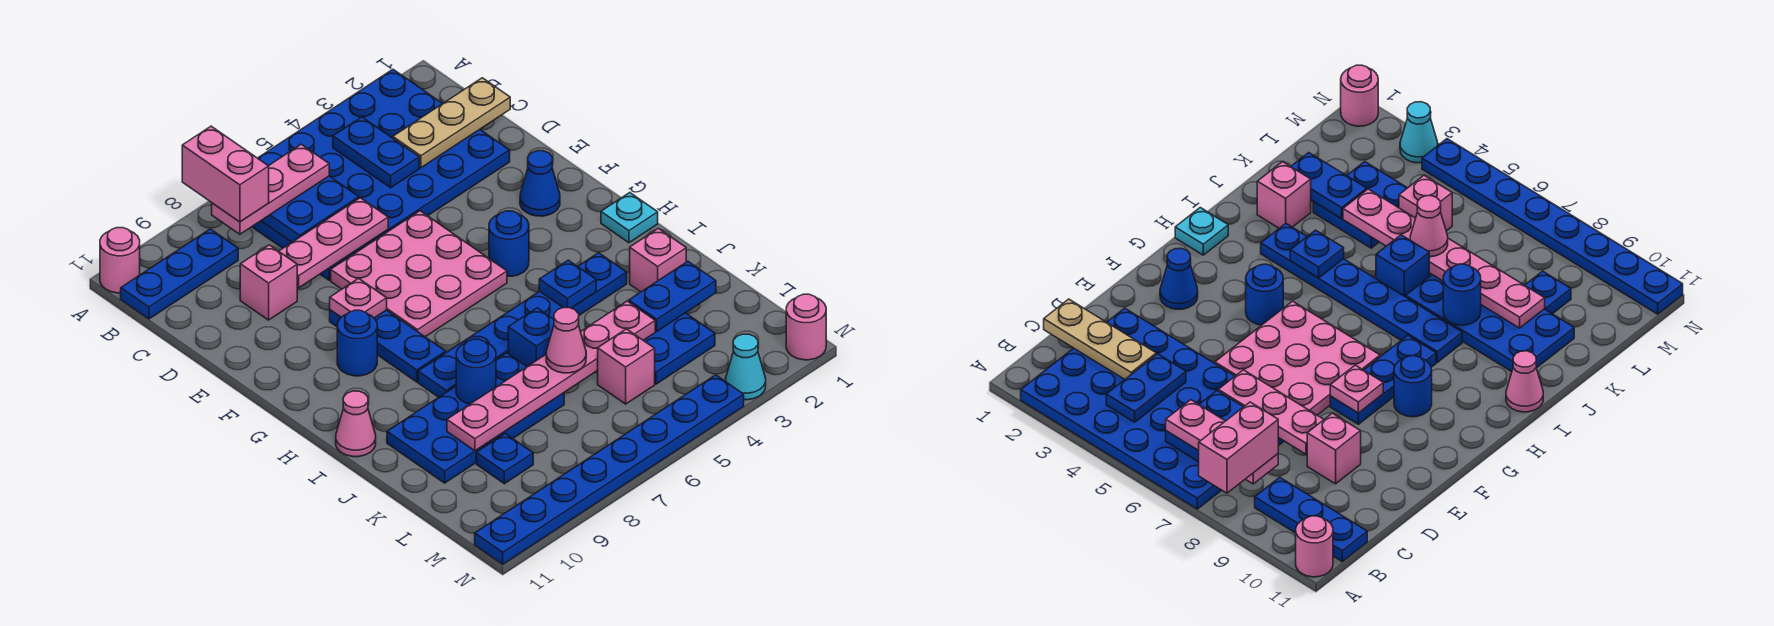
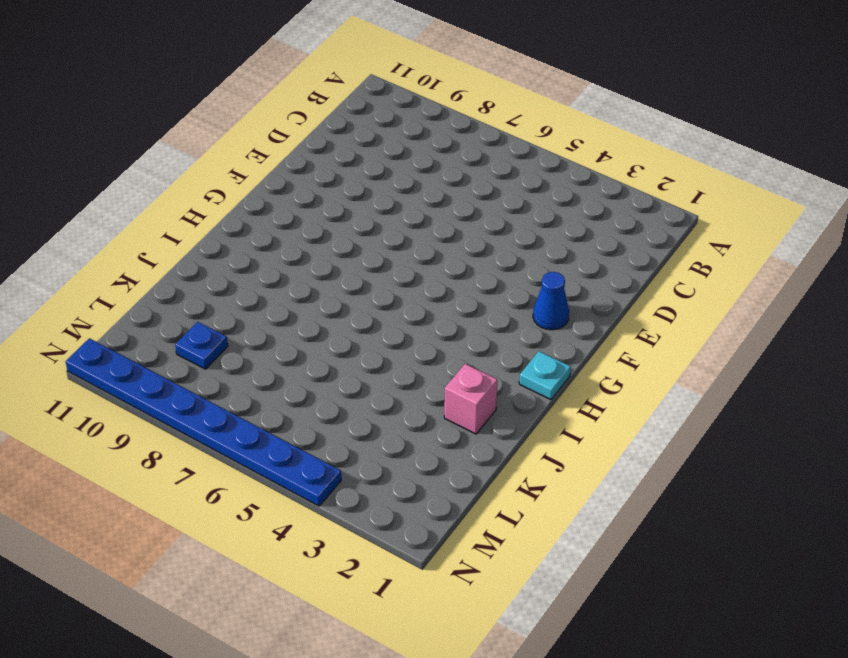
none -> blue plate A2:D7 level 1
none -> pink round brick A11 level 1
none -> blue plate B9:B11 level 1
none -> pink brick D9 level 1

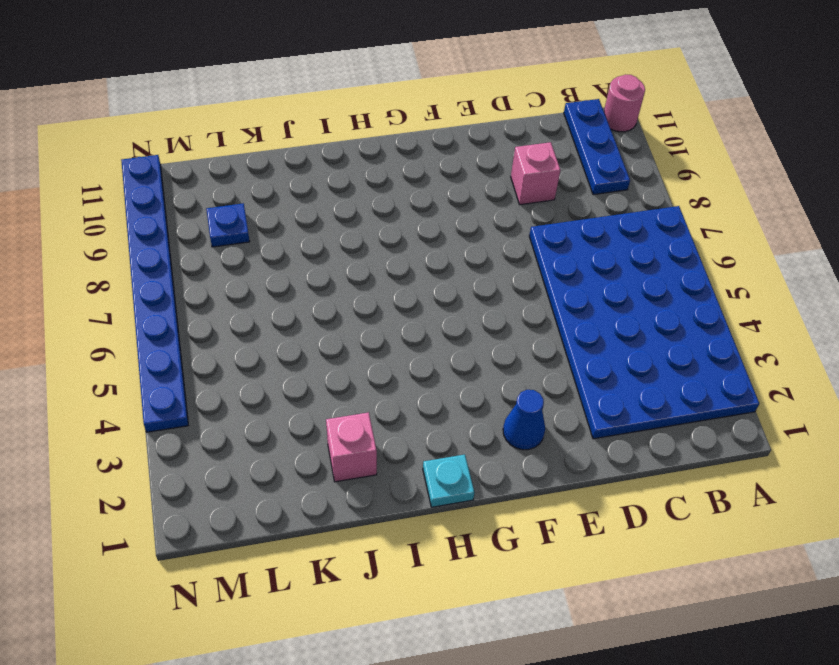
none -> pink plate E5:G7 level 1
none -> blue plate F8:H8 level 1
none -> blue round brick G4 level 1
none -> blue round brick G9 level 1

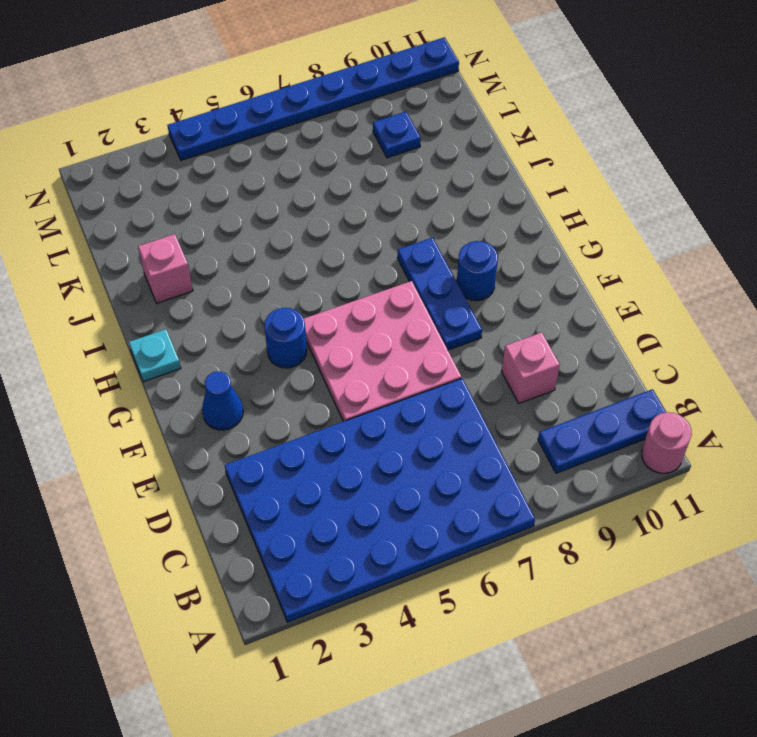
none -> blue plate I3:I8 level 1
none -> pink cone I11 level 1
none -> blue brick J6 level 1
none -> blue plate J7:K10 level 1

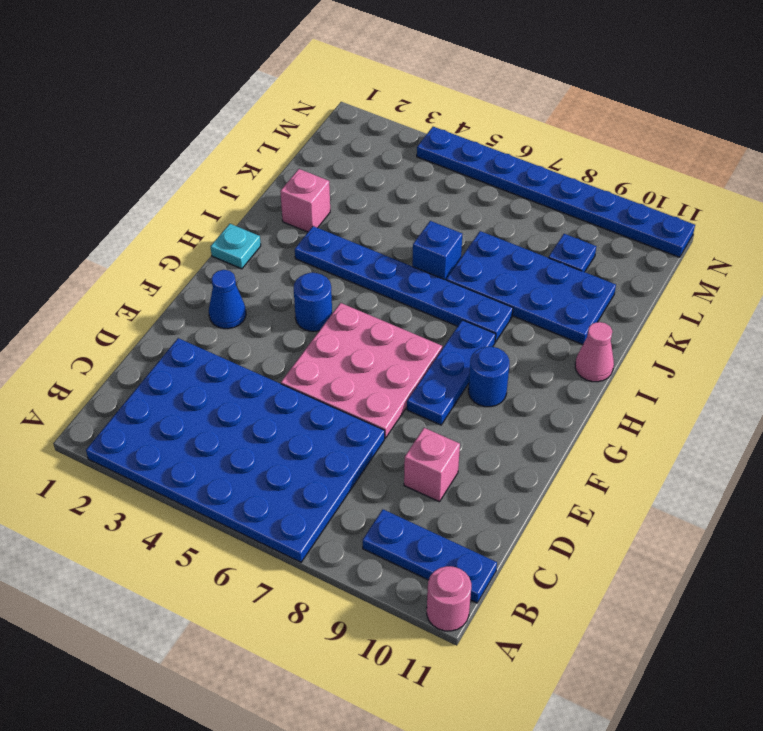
none -> blue plate K3:L4 level 1
none -> pink brick L5 level 1
none -> pink round brick N1 level 1
none -> cyan cone N3 level 1

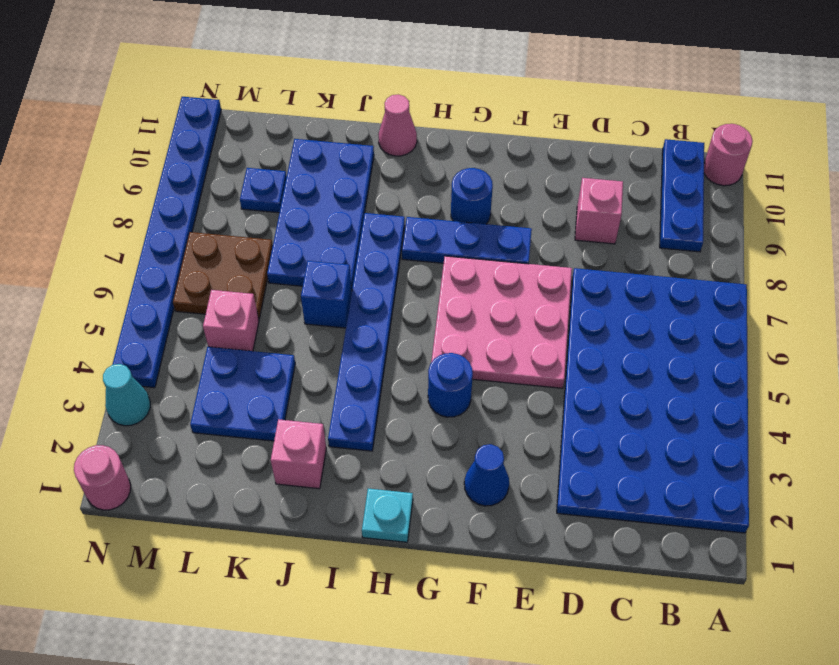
brown plate L6:M7 level 1 -> none
none -> blue plate B4:C4 level 2
none -> blue plate B6:C7 level 2
none -> tan plate C1:C3 level 2
none -> pink plate D6:D8 level 2

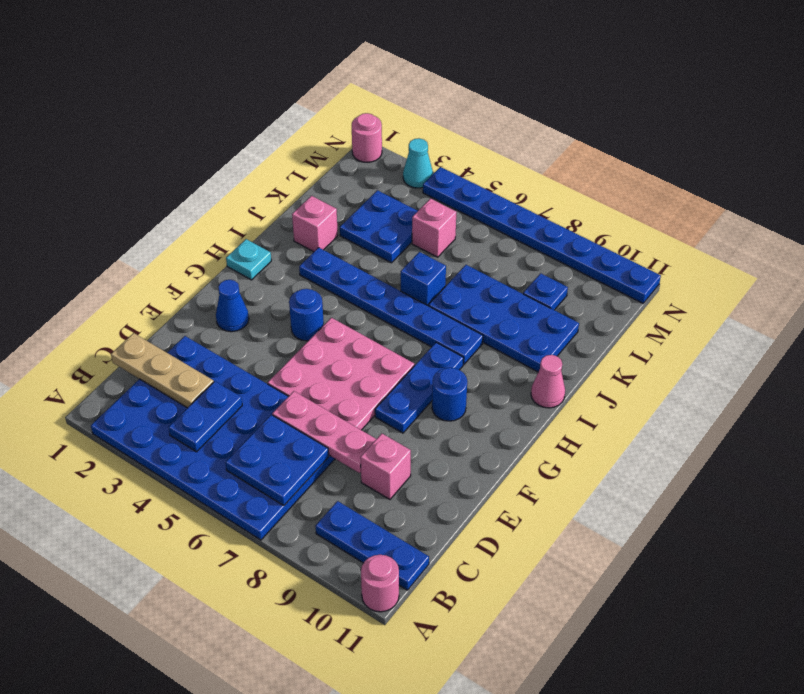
none -> pink plate F8 level 2
none -> blue plate I4 level 2
none -> blue round brick J8 level 2
none -> blue plate K2:K3 level 2

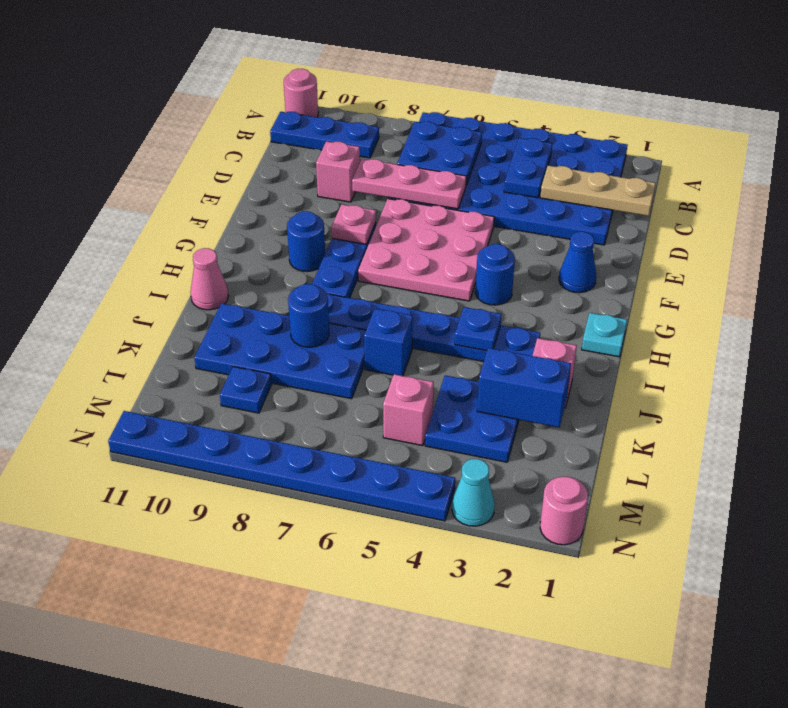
blue brick K2:K3 level 2 -> blue plate K2:K3 level 2
none -> pink plate K4:K9 level 2
none -> pink plate B6:B8 level 3
none -> pink cone K6 level 3
none -> pink brick A8:B8 level 4

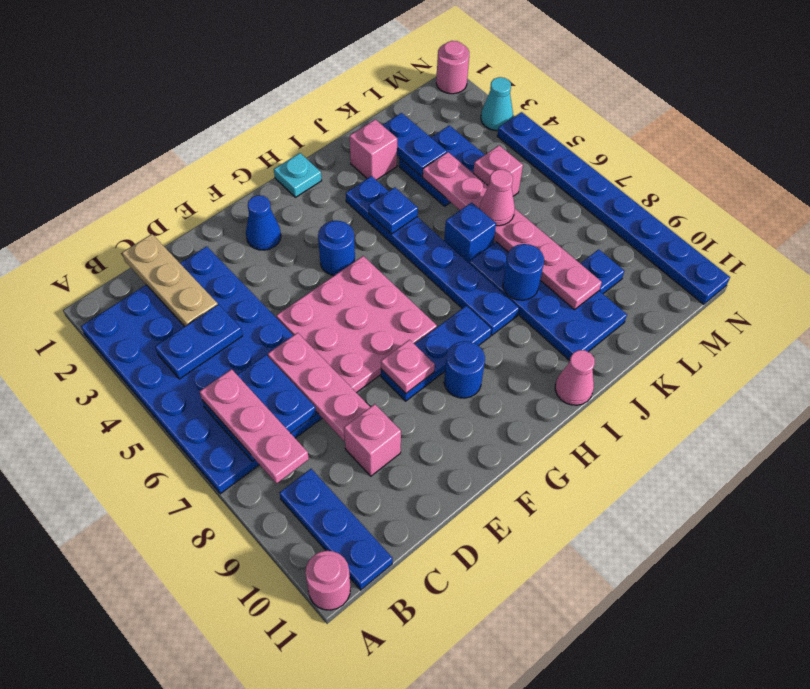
none -> pink brick A8:B8 level 4

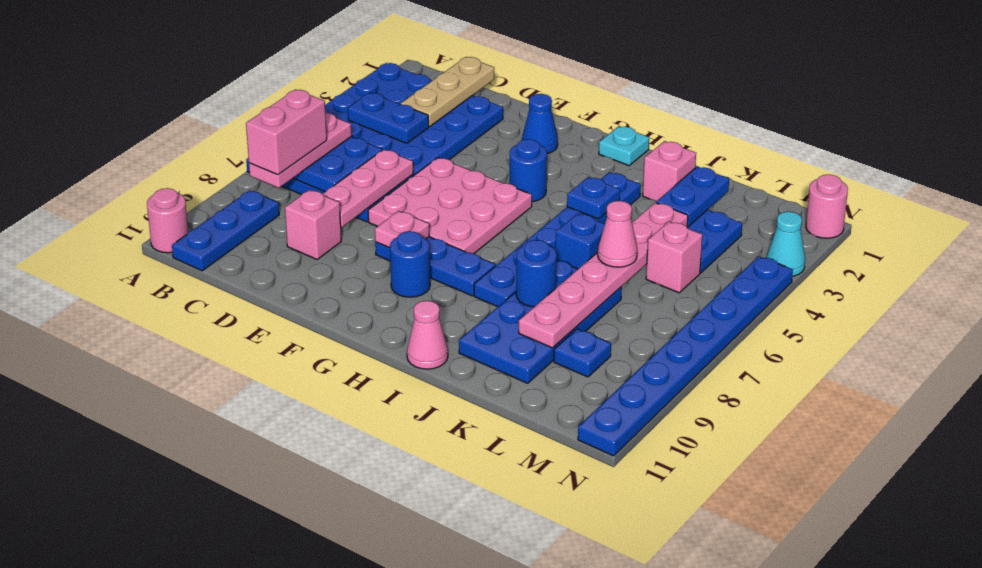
pink brick B7:B8 level 4 -> pink brick A8:B8 level 4

